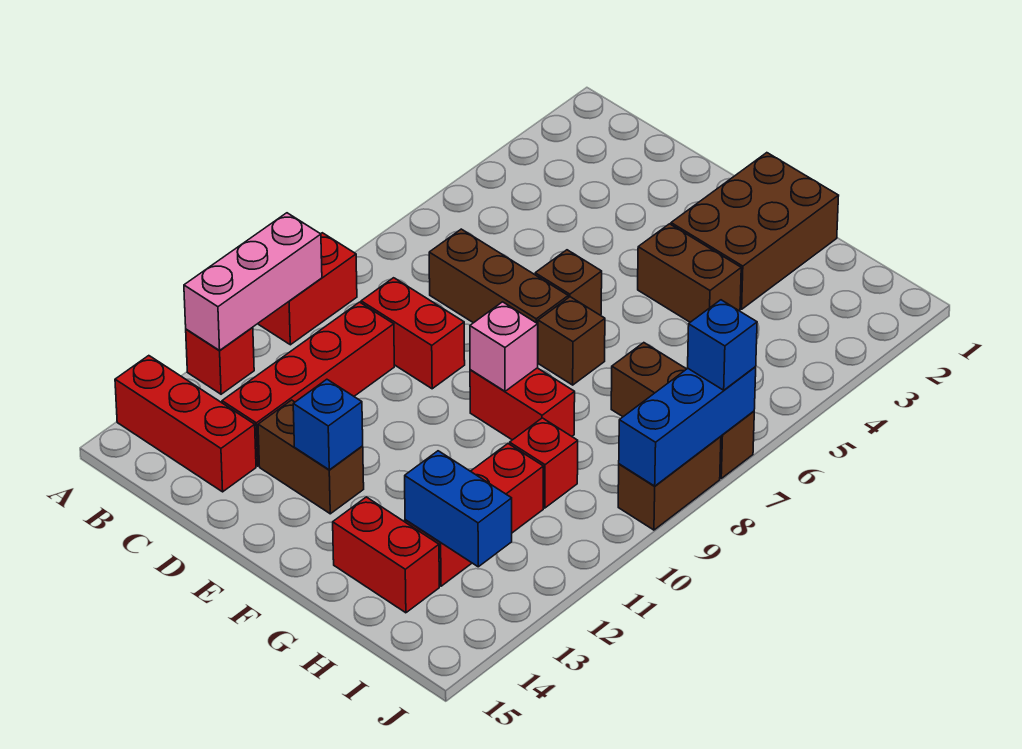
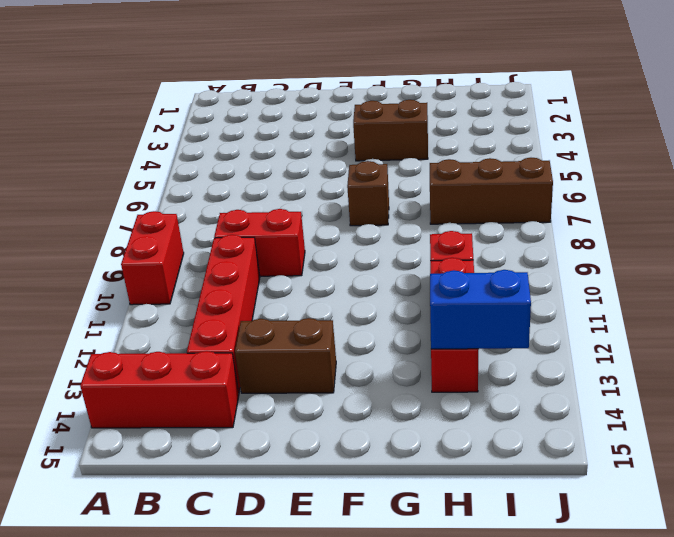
none -> red brick A12 level 1
none -> brown brick C7:E7 level 1
none -> brown brick E6 level 1

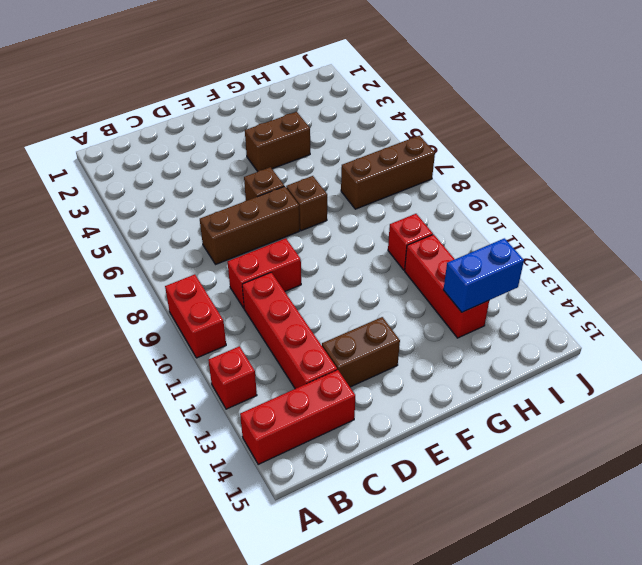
none -> brown brick F1:G3 level 1
none -> red brick F9:G9 level 1
none -> red brick G14:H14 level 1

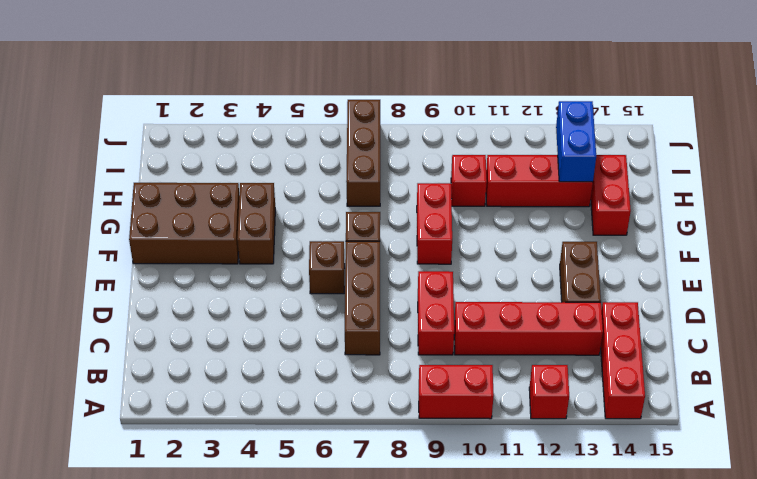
none -> brown brick J8:J9 level 1
none -> pink brick A10:A12 level 2
none -> blue brick E13 level 2

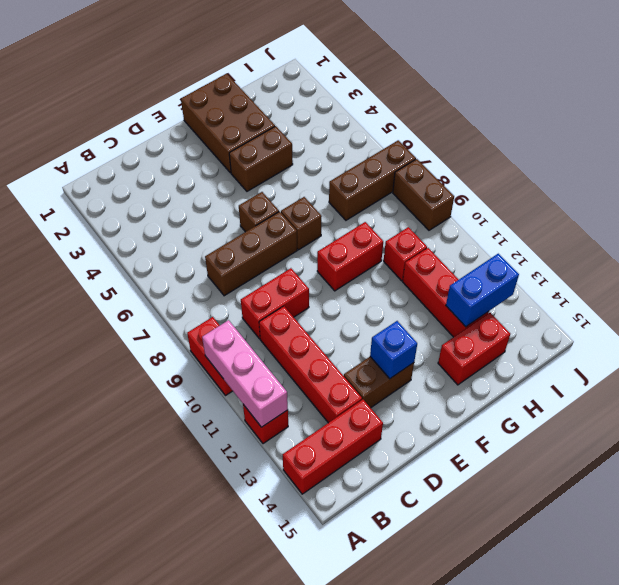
none -> pink brick F9 level 2
none -> blue brick J7:J9 level 2
none -> blue brick J7 level 3

